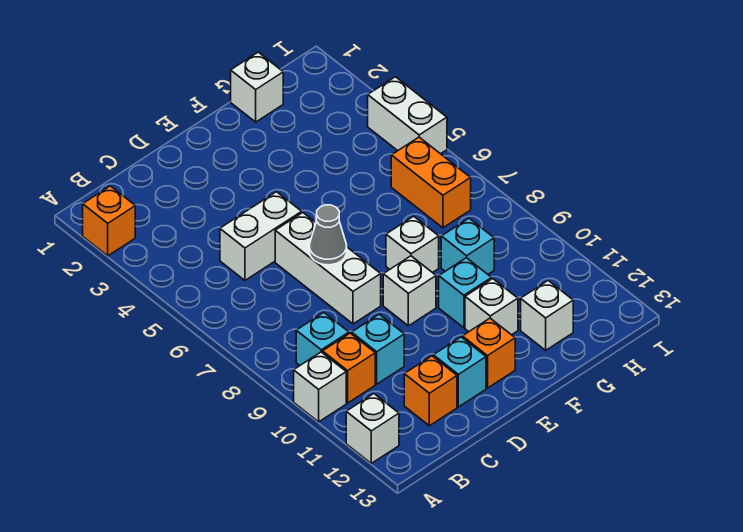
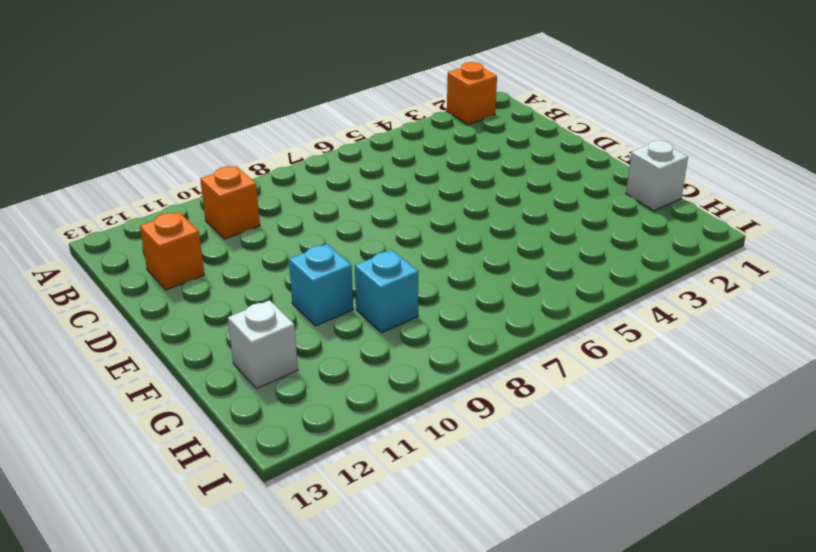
none -> white brick A10 level 1
none -> white brick A12 level 1
none -> cyan brick B9 level 1

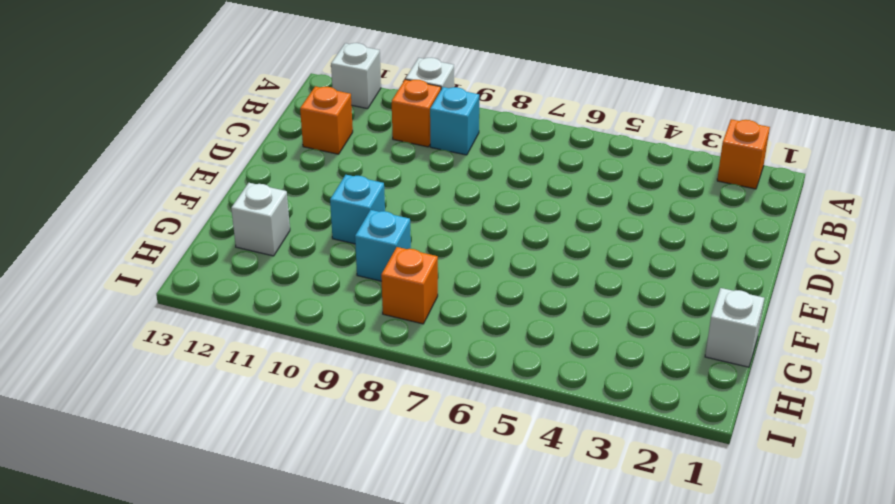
orange brick H8 level 1 -> orange brick E12 level 1
none -> white brick C5:D5 level 1
none -> cyan brick C10 level 1
none -> white brick D6:D8 level 1

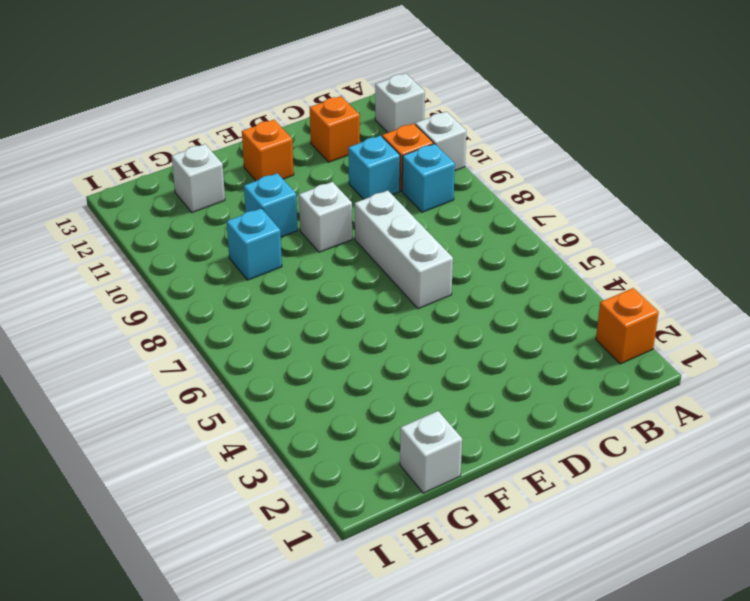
none -> white brick C5:D5 level 1
none -> cyan brick D12 level 1
none -> white brick F8 level 1

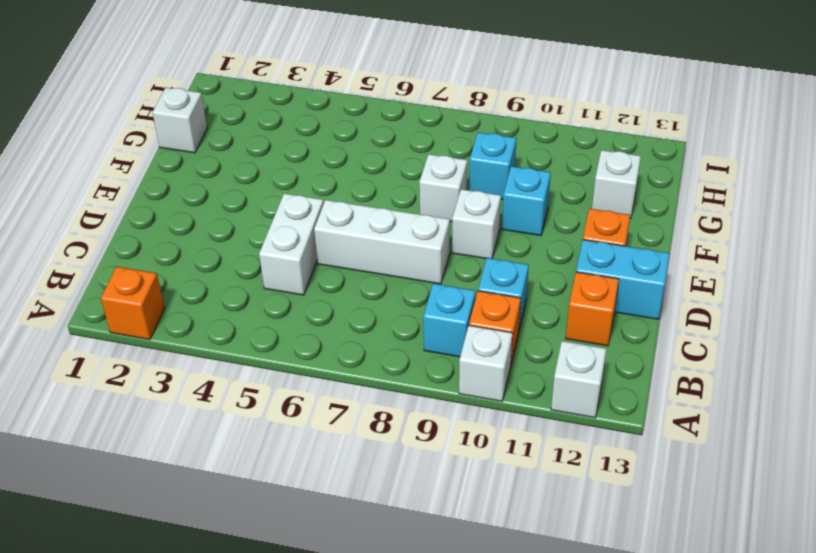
cyan brick D12:D13 level 1 -> cyan brick D12 level 1
none -> white brick F11 level 1
none -> orange brick H6:H7 level 1
none -> white brick I4:I5 level 1

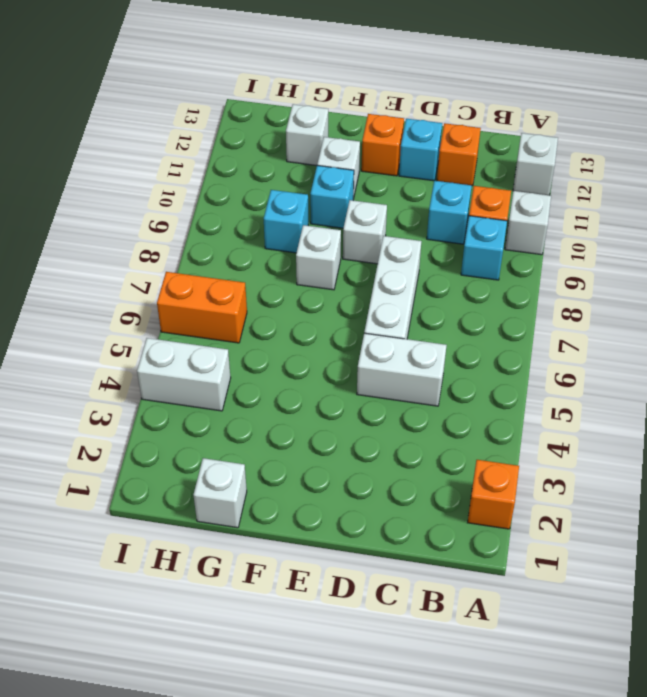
white brick H4:I4 level 1 -> white brick I4:I5 level 1
orange brick H6:I6 level 1 -> orange brick H6:H7 level 1
none -> grey cone D7 level 2

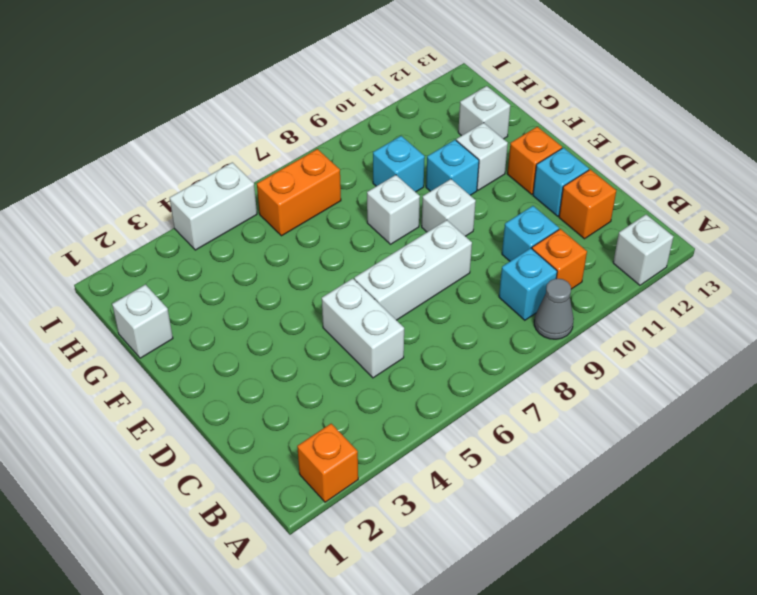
grey cone A9 level 1 -> grey cone D7 level 2
none -> white brick A10 level 1

